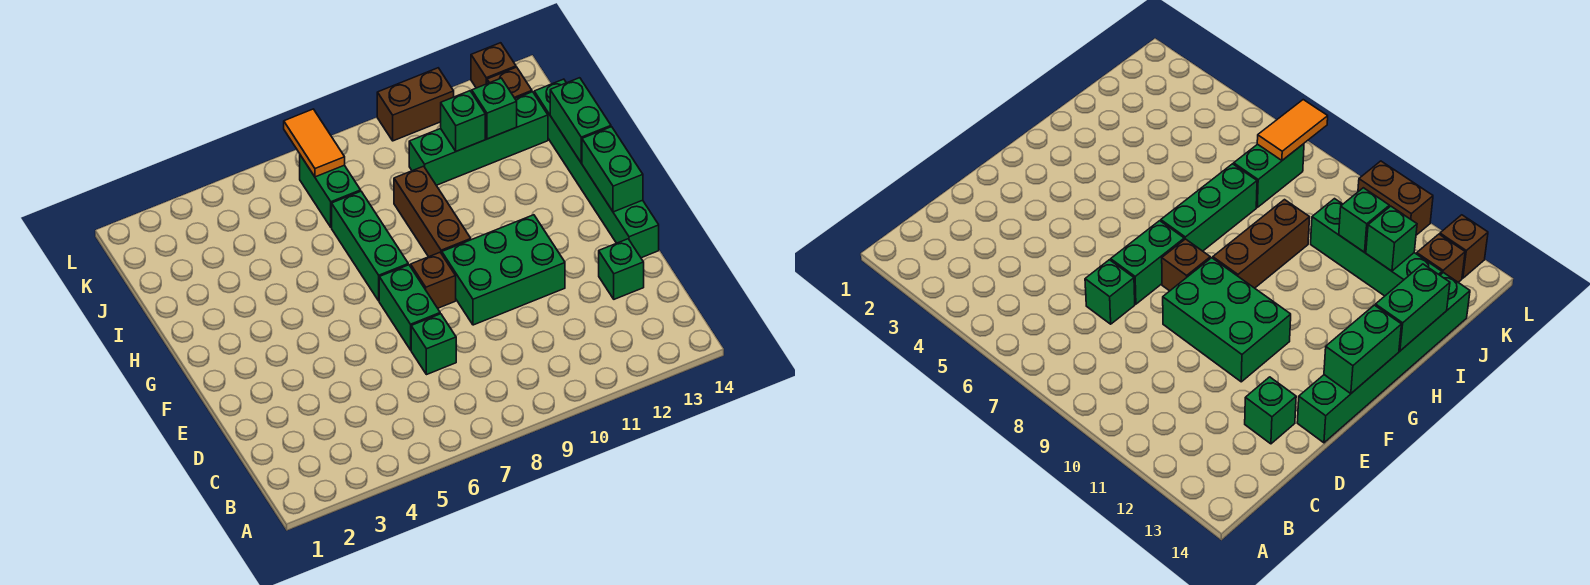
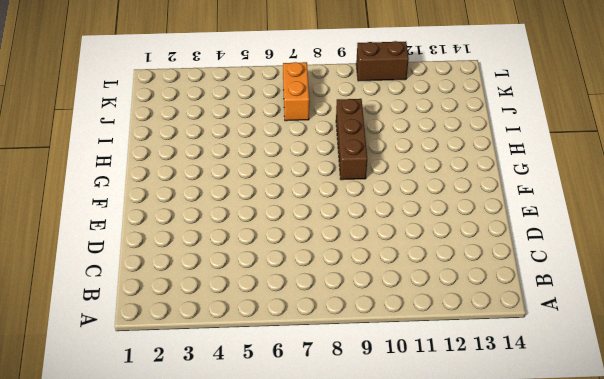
orange brick J7:K7 level 1 -> green brick J7:K7 level 1
none -> green brick D7 level 1
none -> green brick D13 level 1
none -> green brick E7:F7 level 1

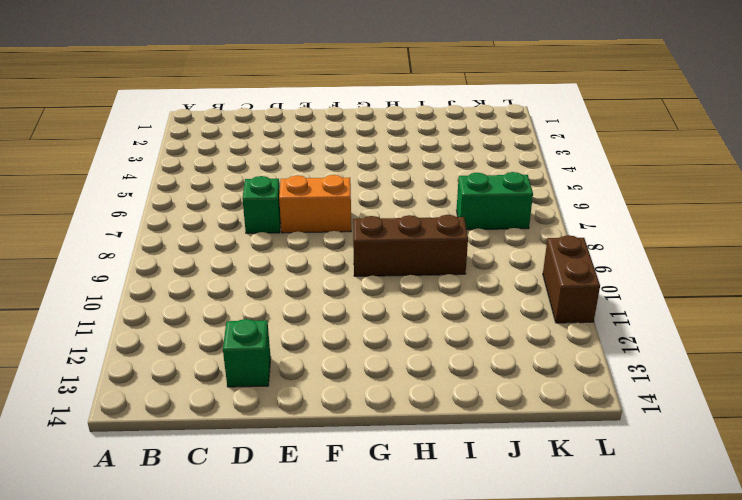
orange brick E7:F7 level 1 -> green brick E7:F7 level 1
none -> green brick E9:F11 level 1
none -> green brick E14:J14 level 1
none -> brown brick F8 level 1

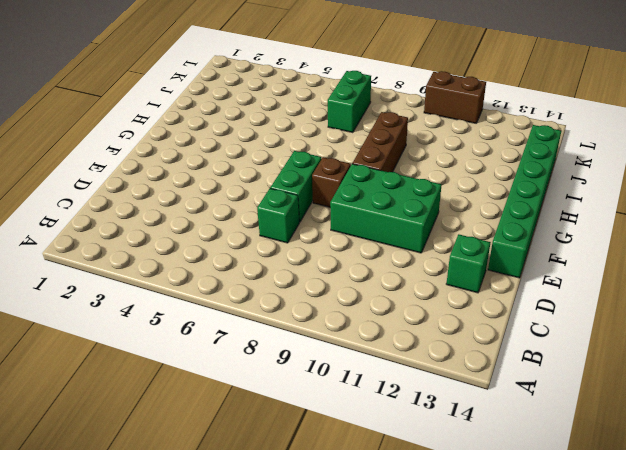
none -> green brick G7:I7 level 1
none -> green brick J10:J13 level 1
none -> brown brick K13 level 1

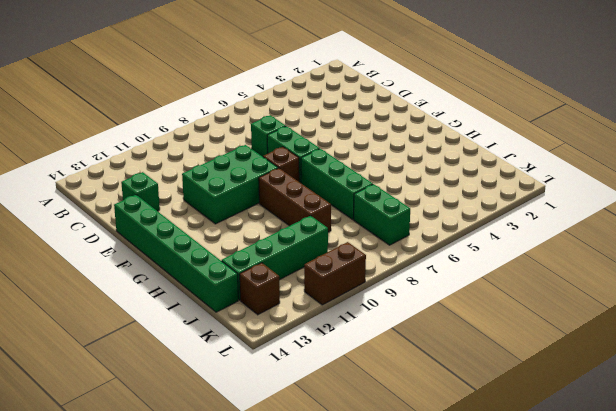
none -> brown brick L13 level 1
none -> green brick F14:G14 level 2
none -> green brick H14:I14 level 2

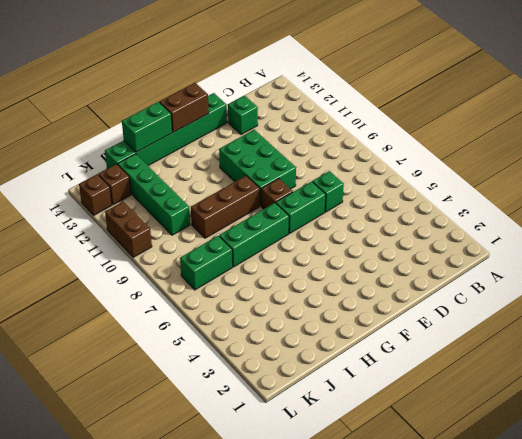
brown brick F14:G14 level 2 -> green brick F14:G14 level 2
none -> green brick J11 level 2
none -> green brick J12 level 2
none -> orange tile K7:L7 level 2

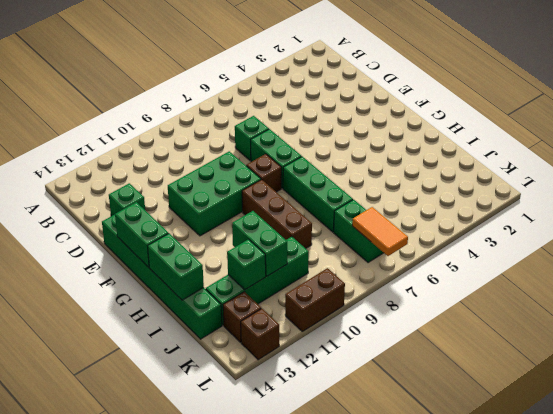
green brick I11:J11 level 2 -> green brick J11 level 2

